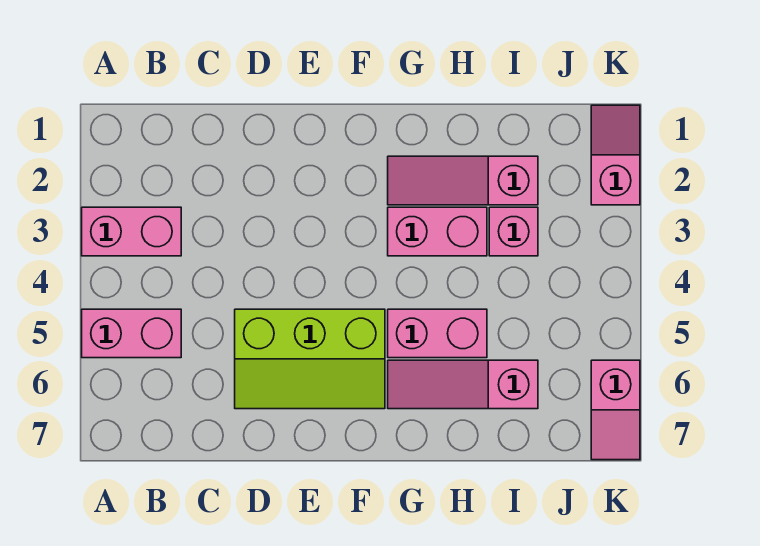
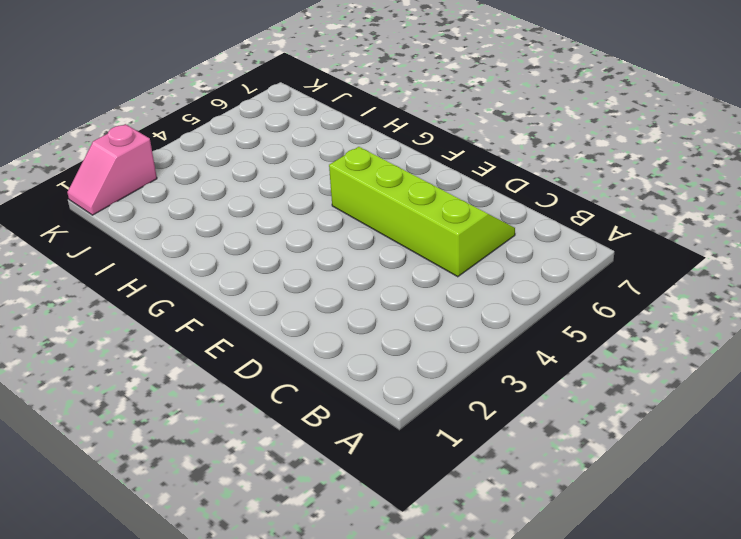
lime slope C5:F6 level 1 top 5 -> lime slope D5:F6 level 1 top 5
none -> pink brick A3:B3 level 1
none -> pink brick A5:B5 level 1

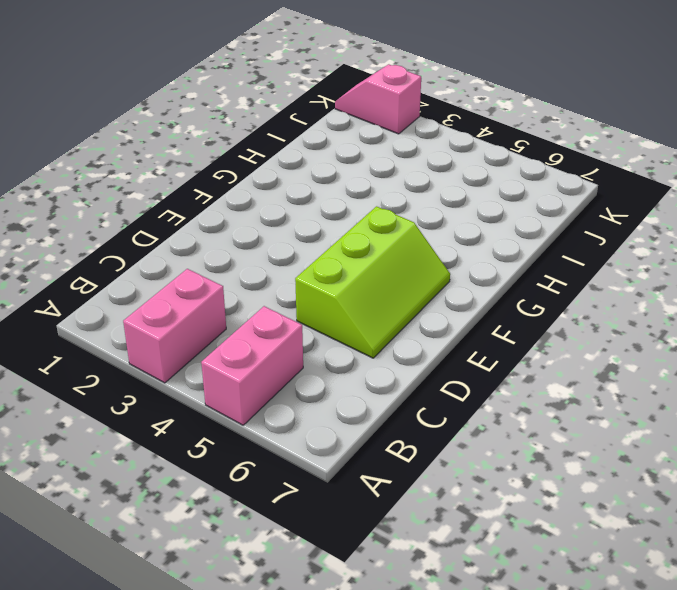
none -> pink slope G2:I2 level 1 top I
none -> pink brick G3:H3 level 1

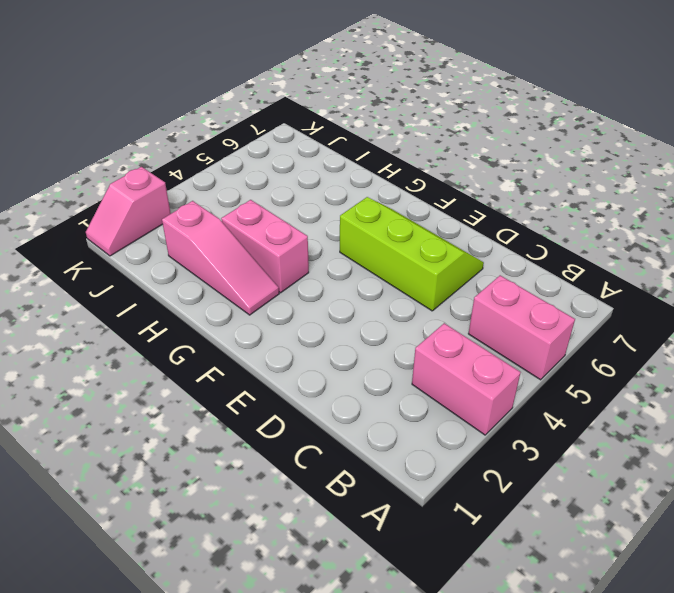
none -> pink brick G5:H5 level 1
none -> pink slope G6:I6 level 1 top I

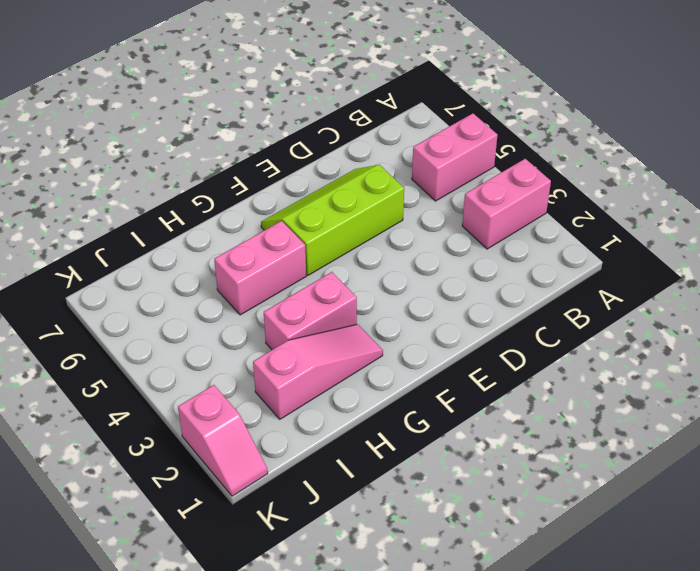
none -> pink slope G6:I6 level 1 top I
none -> pink brick I3 level 1

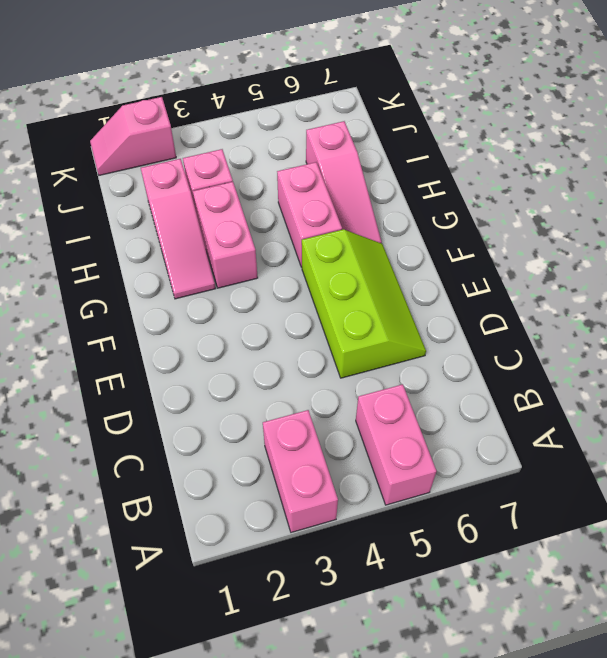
none -> pink slope K6:K7 level 1 top 6

